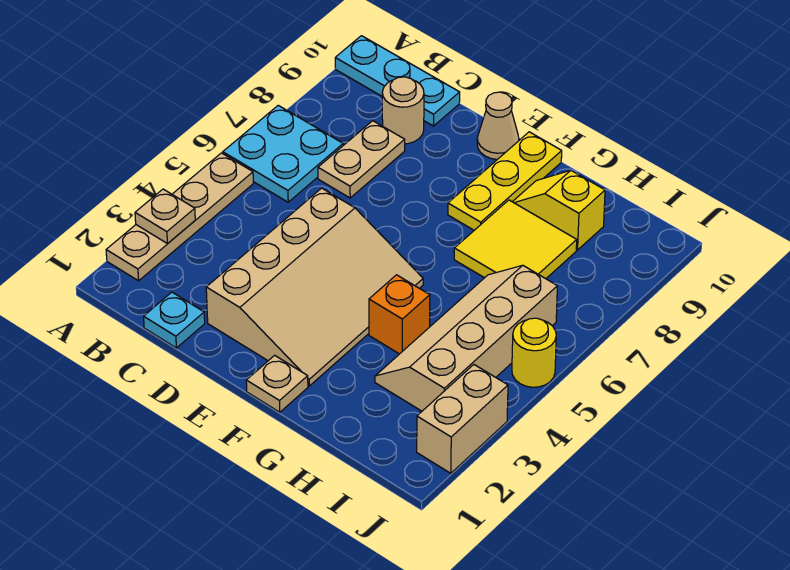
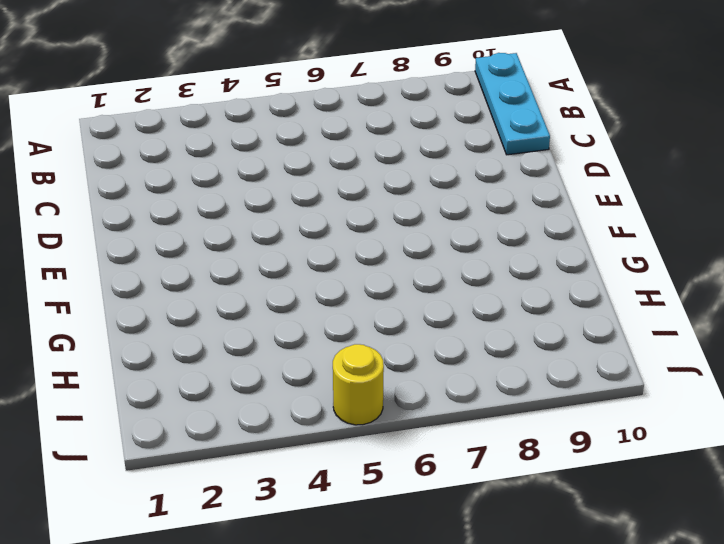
none -> tan plate A2:A5 level 1
none -> cyan plate A6:B7 level 1
none -> cyan plate C1 level 1

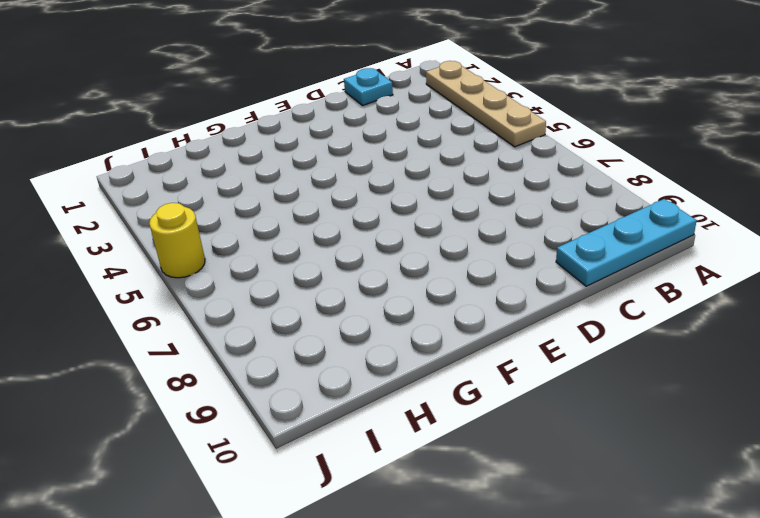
none -> cyan plate A6:B7 level 1
none -> tan plate C7:C8 level 1
none -> tan round brick C9 level 1

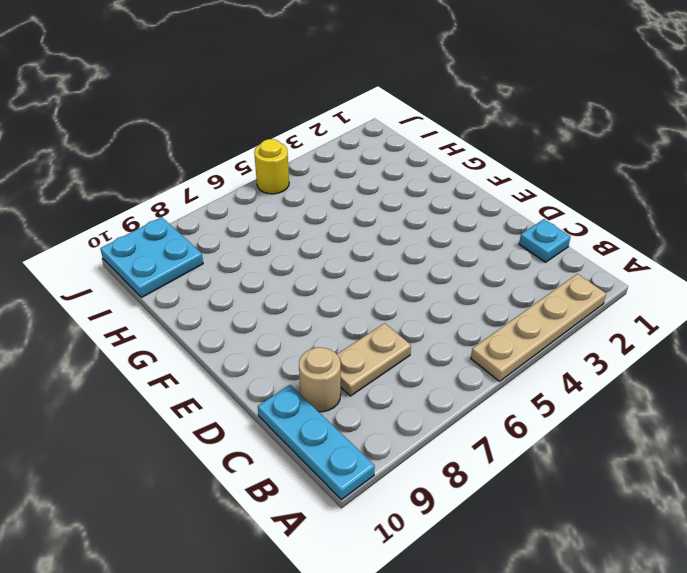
cyan plate I9:J10 level 1 -> cyan plate A6:B7 level 1
none -> tan slope D2:F5 level 1 top D
none -> tan cone E10 level 1
none -> tan plate F1 level 1

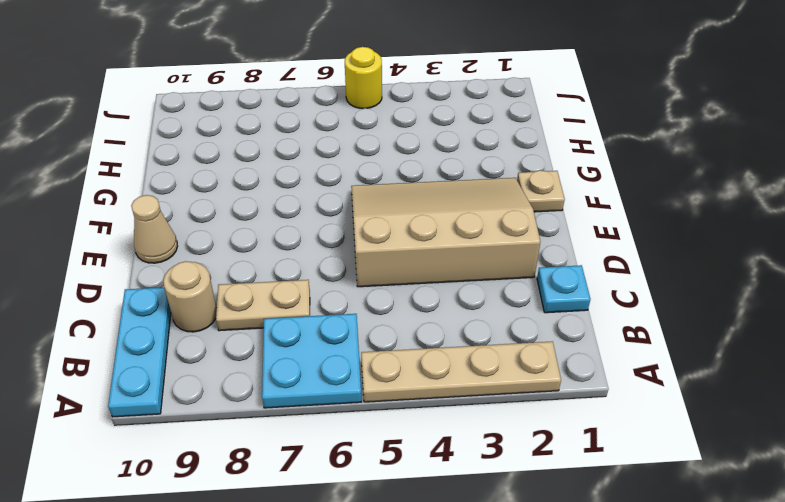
none -> yellow plate F8:F10 level 1
none -> orange brick G4 level 1
none -> yellow tile G7:H8 level 1

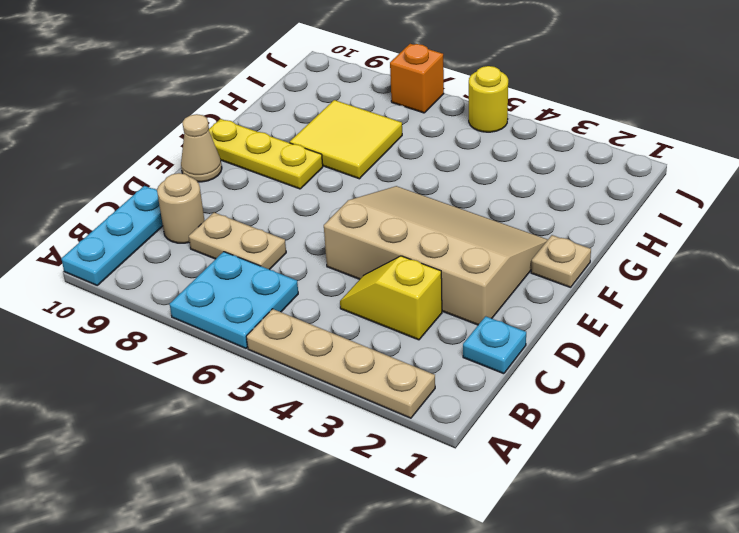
yellow slope C3:C4 level 1 top 3 -> yellow slope G9:H9 level 1 top H
orange brick J7 level 1 -> orange brick G4 level 1
none -> tan slope H3:I6 level 1 top I
none -> tan brick J2:J3 level 1
none -> tan plate A3 level 2

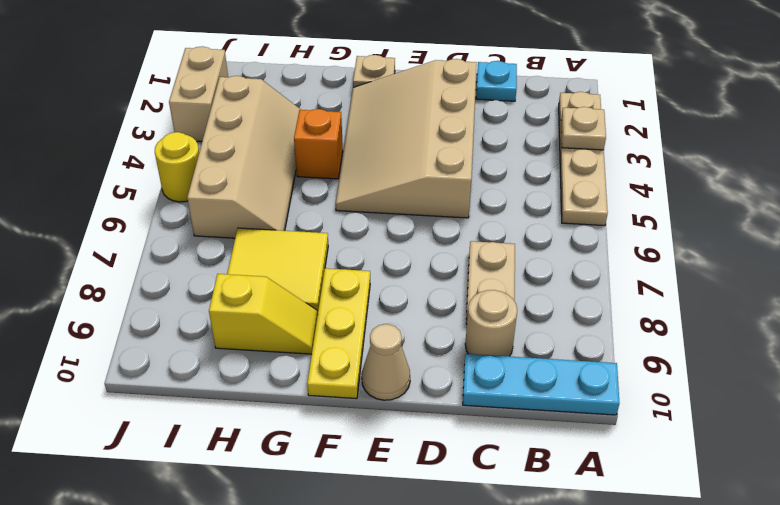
none -> cyan plate A6:B7 level 1

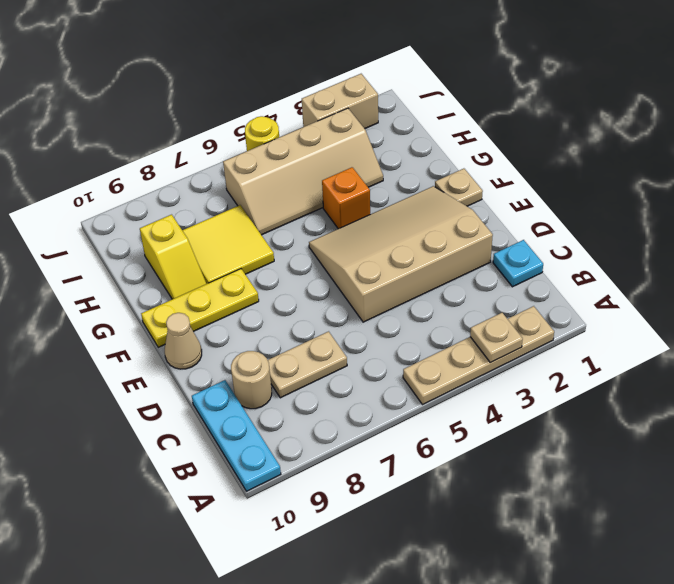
none -> cyan plate A6:B7 level 1

